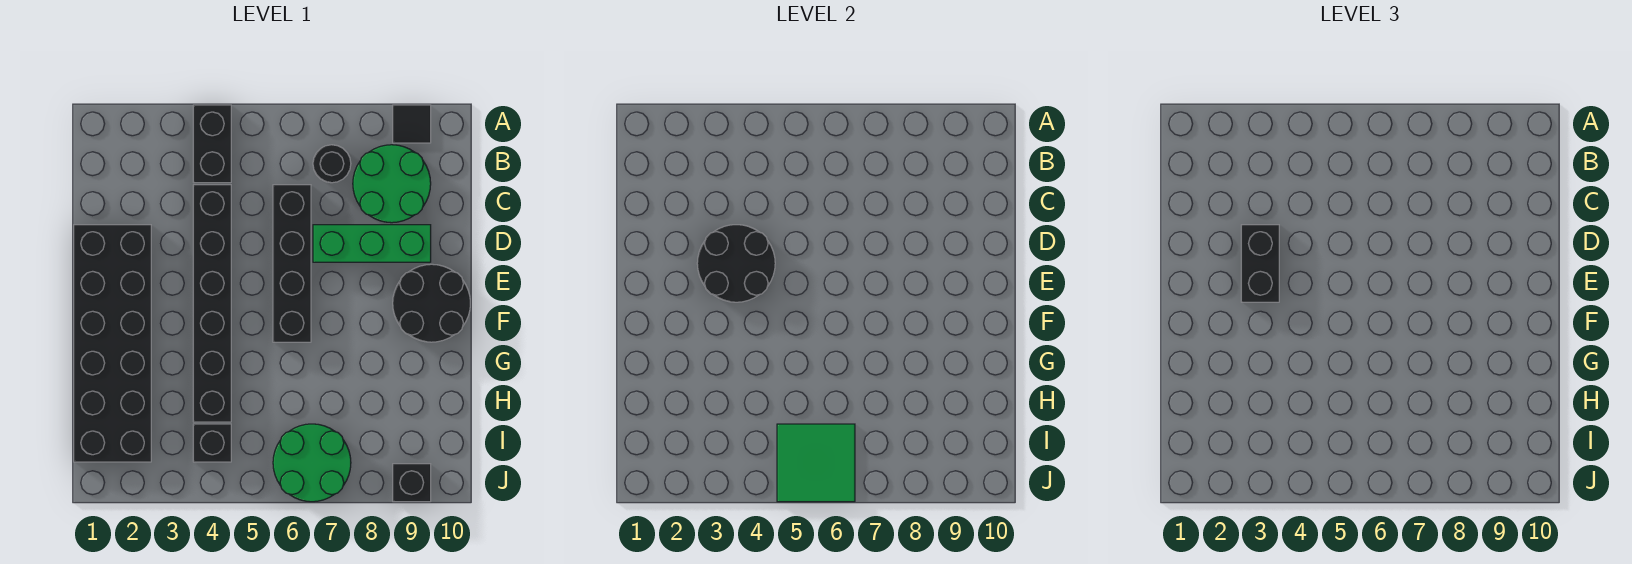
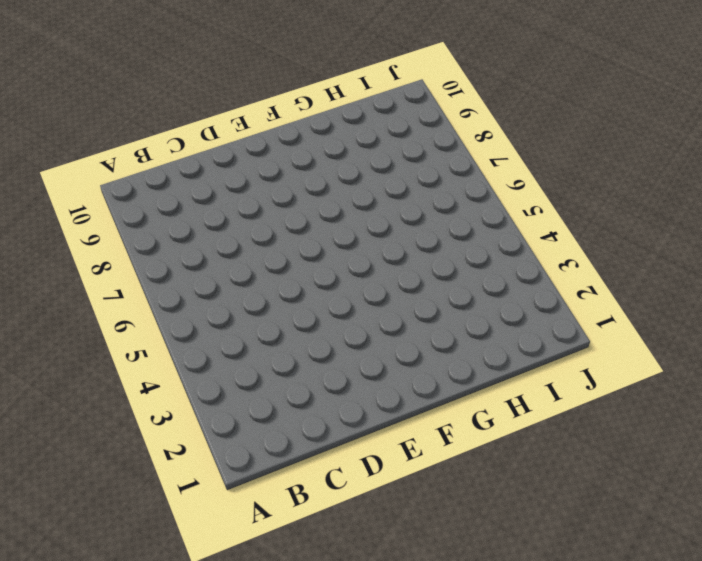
none -> black brick A4:B4 level 1
none -> black tile A9 level 1
none -> black round brick B7 level 1

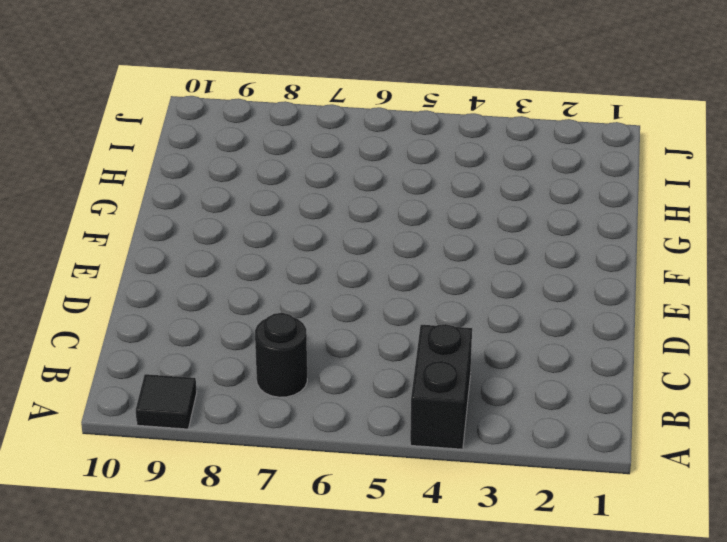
none -> green round brick B8:C9 level 1
none -> black brick C4:H4 level 1
none -> black brick C6:F6 level 1

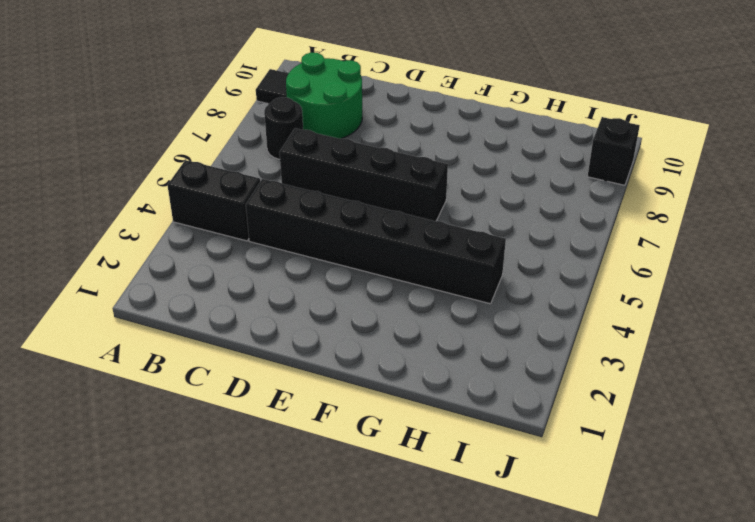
none -> black brick D1:I2 level 1
none -> green brick D7:D9 level 1
none -> black round brick E9:F10 level 1

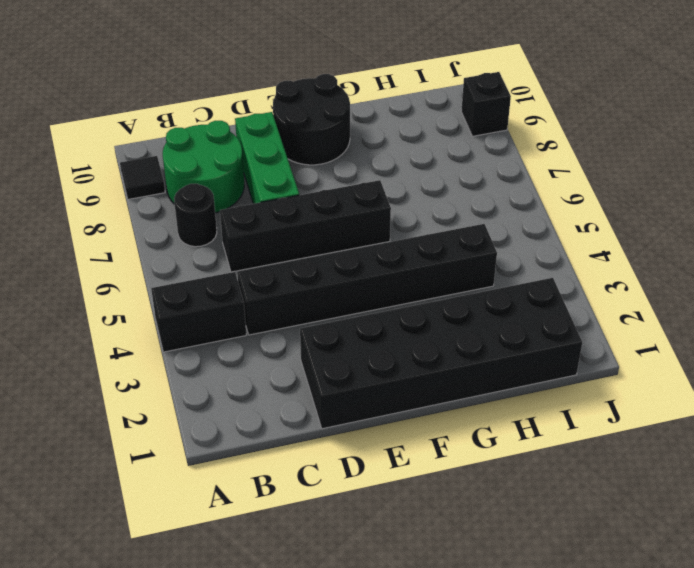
none -> black brick I4 level 1
none -> green round brick I6:J7 level 1
none -> black round brick D3:E4 level 2

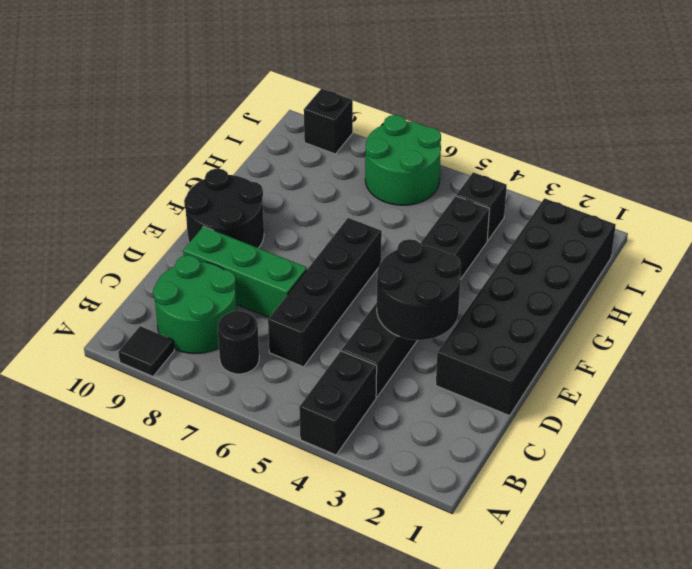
none -> green tile I5:J6 level 2
none -> black brick D3:E3 level 3

